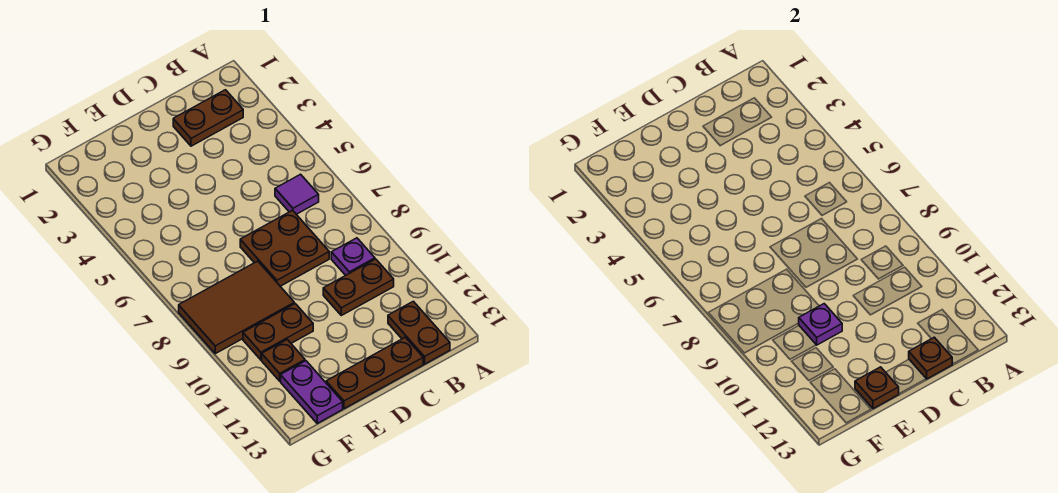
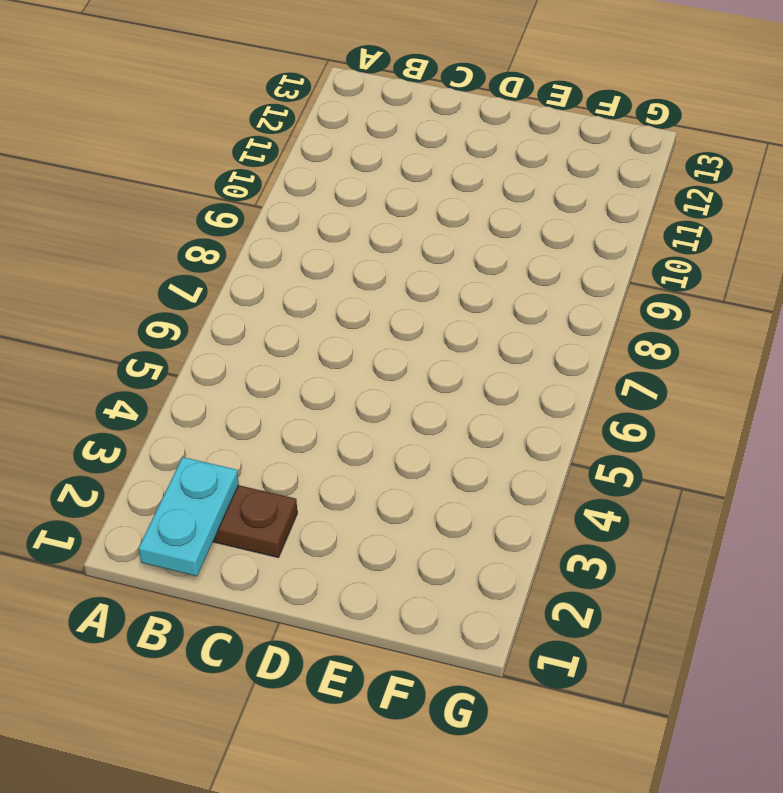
cyan plate B1:B2 level 2 -> none
none -> purple tile B6 level 1
none -> purple plate B9 level 1
none -> brown plate B10:C10 level 1

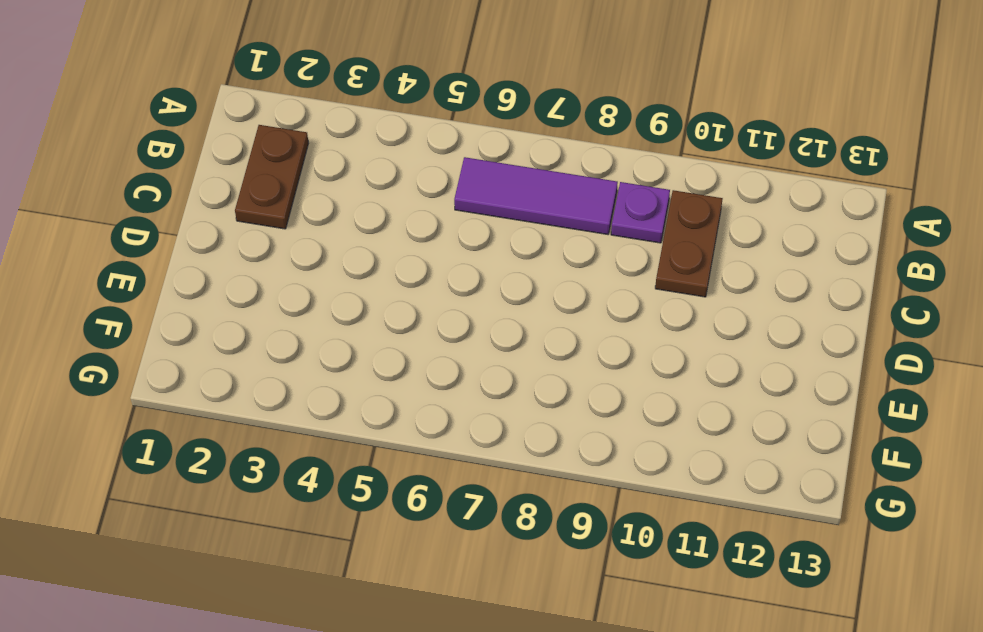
purple tile B6:B8 level 1 -> purple tile B6 level 1
none -> brown plate B12:B13 level 1
none -> brown plate C7:D8 level 1
none -> brown plate C13:E13 level 1

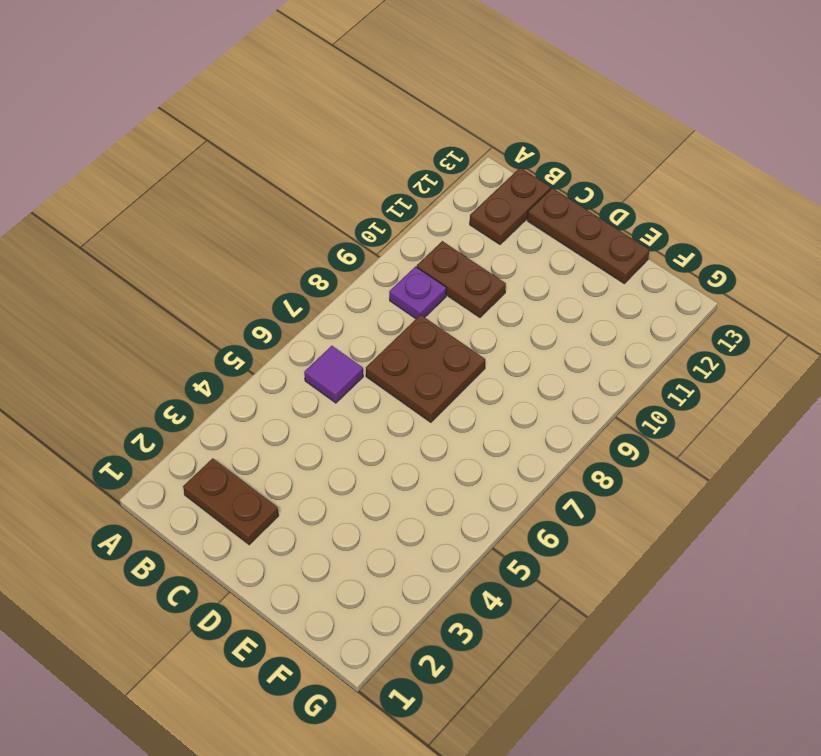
none -> brown tile E8:G9 level 1
none -> brown plate E10:F10 level 1
none -> brown plate F11 level 1

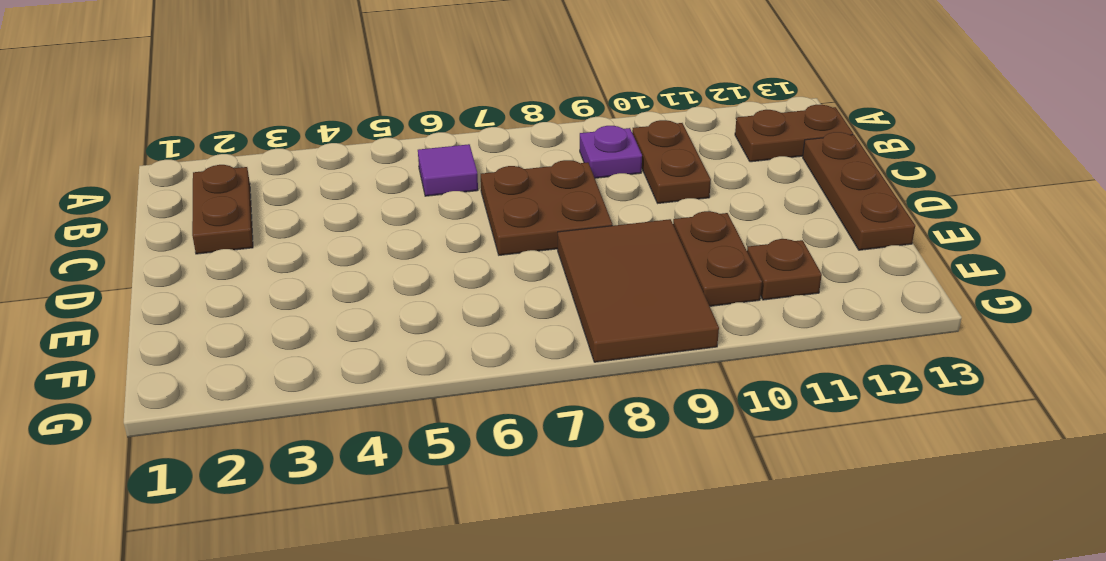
none -> purple plate F12:F13 level 1
none -> brown plate C13 level 2
none -> purple plate E10 level 2

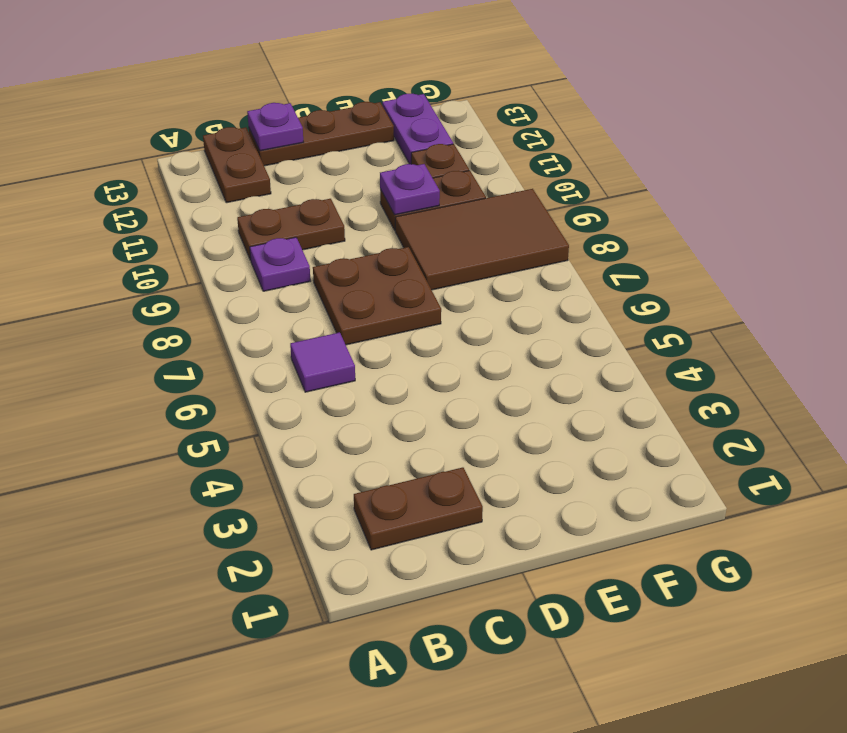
purple plate C13 level 2 -> brown plate C13 level 2
none -> brown plate E13 level 2

